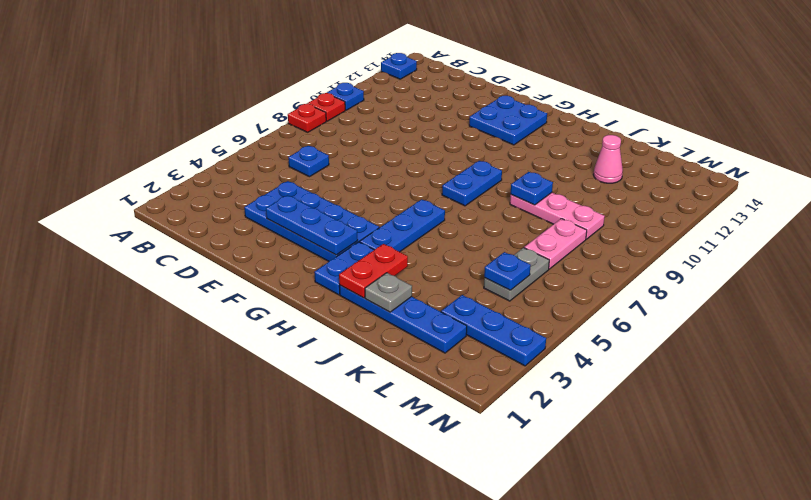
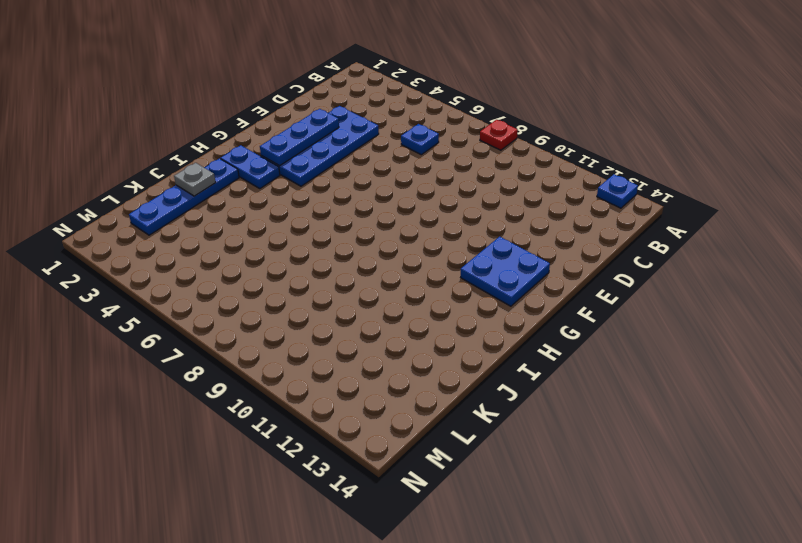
none -> red plate A9 level 1
none -> blue plate A10 level 1
none -> blue plate H4:H6 level 1

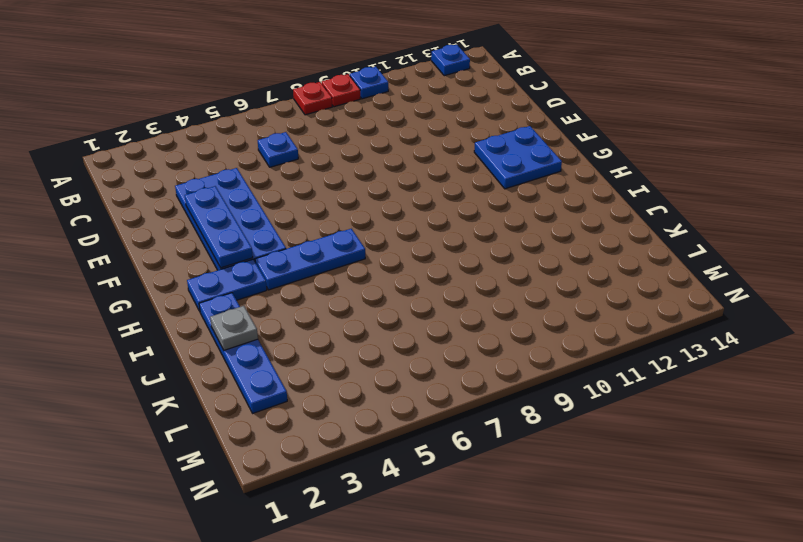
none -> blue plate H8:H9 level 1
none -> pink plate J9:L9 level 1
none -> pink cone K12 level 1

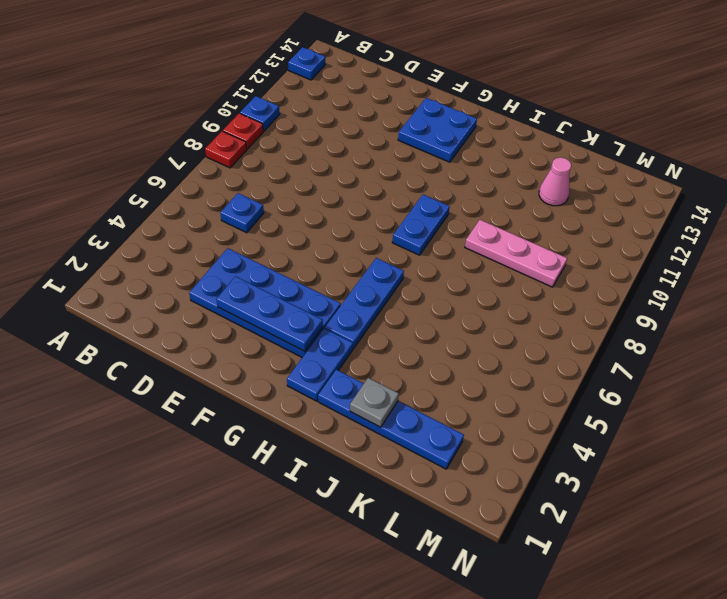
none -> blue plate L3:N3 level 1
none -> grey plate L5:L6 level 1
none -> pink plate L7:L8 level 1

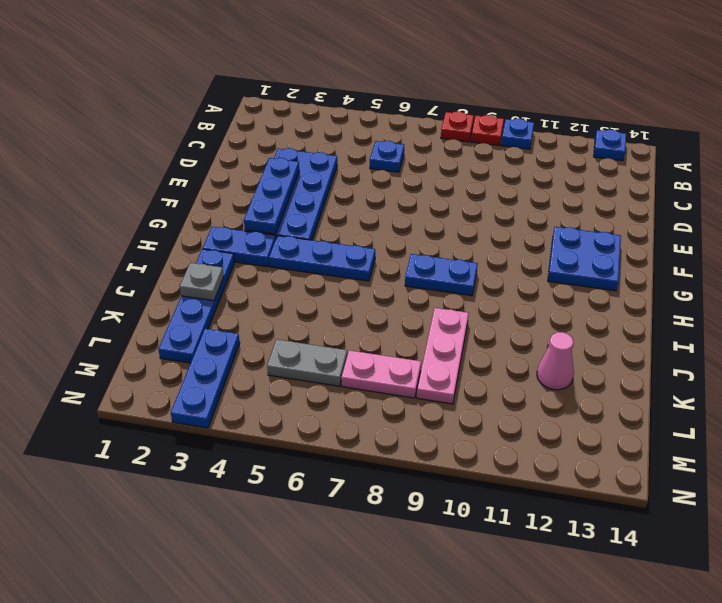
none -> red plate I2:I3 level 2
none -> blue plate J9 level 2
none -> blue plate L5 level 2

